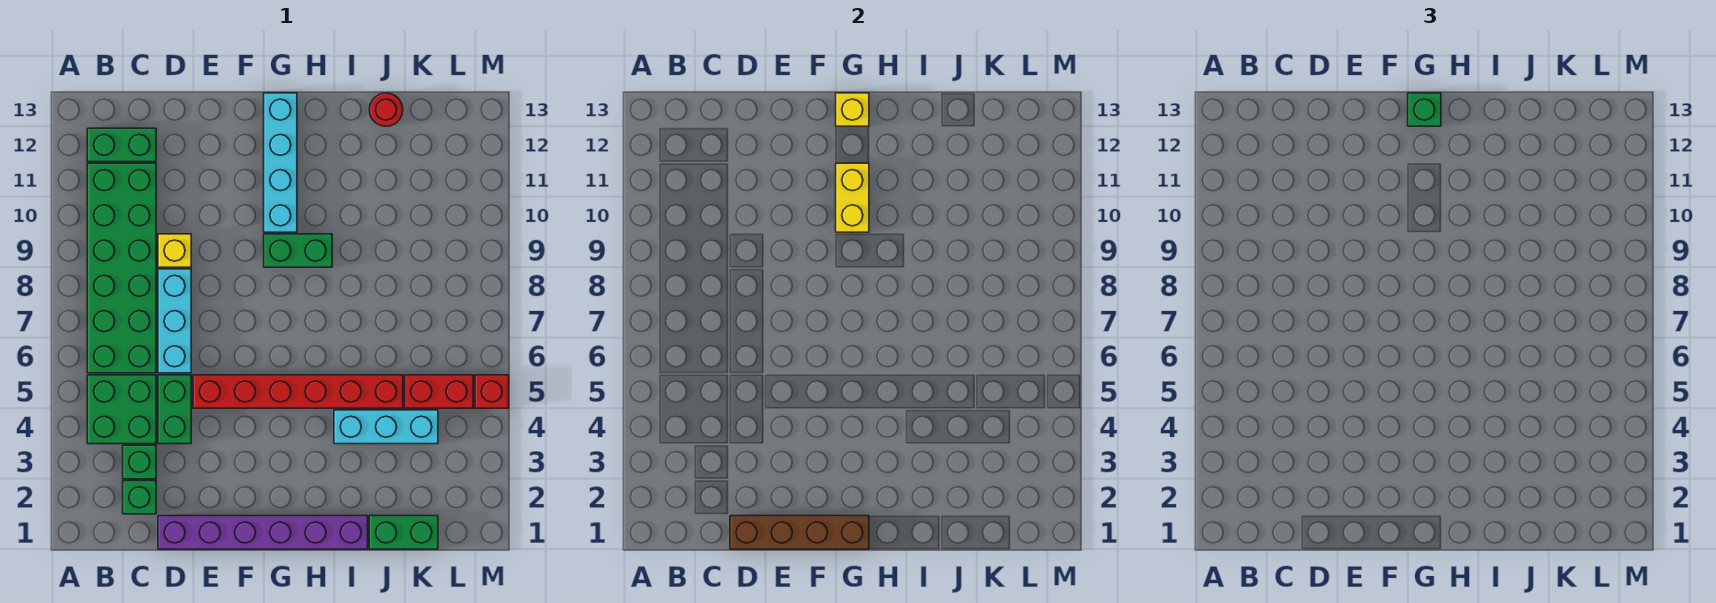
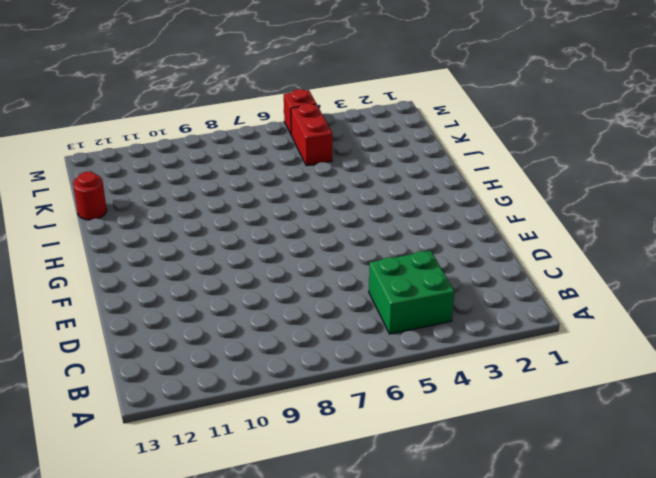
none -> green brick B6:C11 level 1
none -> green brick B12:C12 level 1
none -> green brick C2 level 1

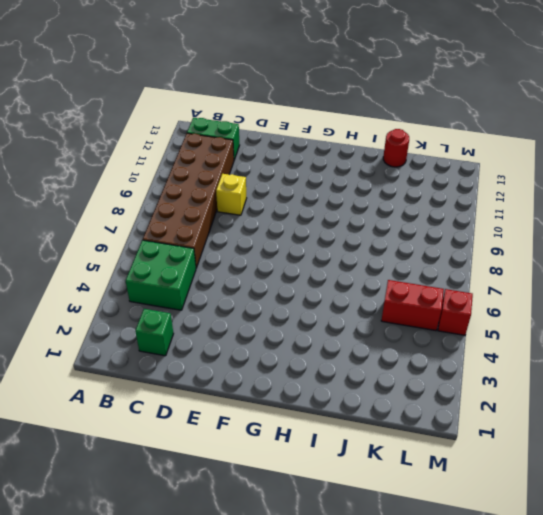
brown brick B6:C11 level 1 -> green brick B6:C11 level 1
none -> green brick C3 level 1
none -> purple brick D1:I1 level 1
none -> green brick D4:D5 level 1

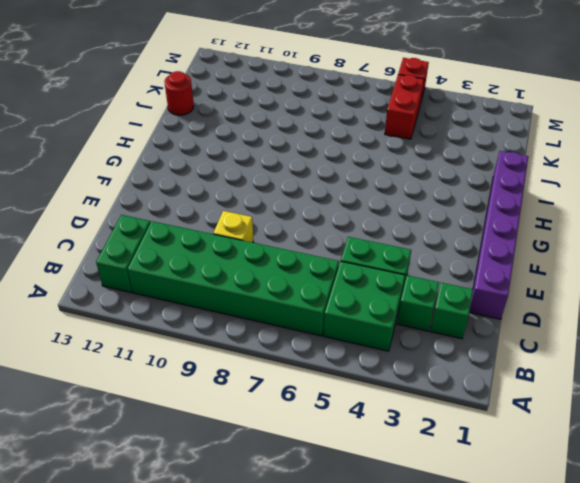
none -> cyan brick D6:D8 level 1
none -> red brick E5:J5 level 1
none -> green brick G9:H9 level 1

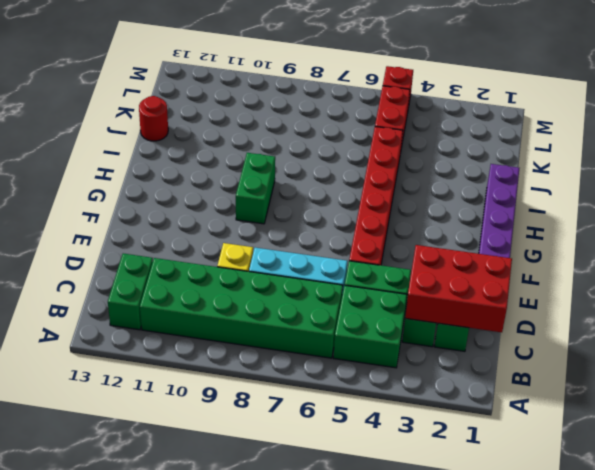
red brick C1:D3 level 2 -> brown brick D1:G1 level 2
none -> cyan brick G10:G13 level 1
none -> cyan brick I4:K4 level 1
none -> green brick J1:K1 level 1

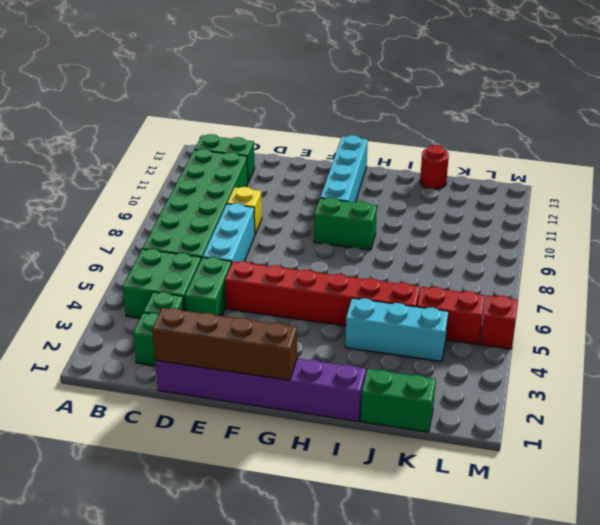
none -> yellow brick G10:G11 level 2
none -> yellow brick G13 level 2
none -> green brick G13 level 3

